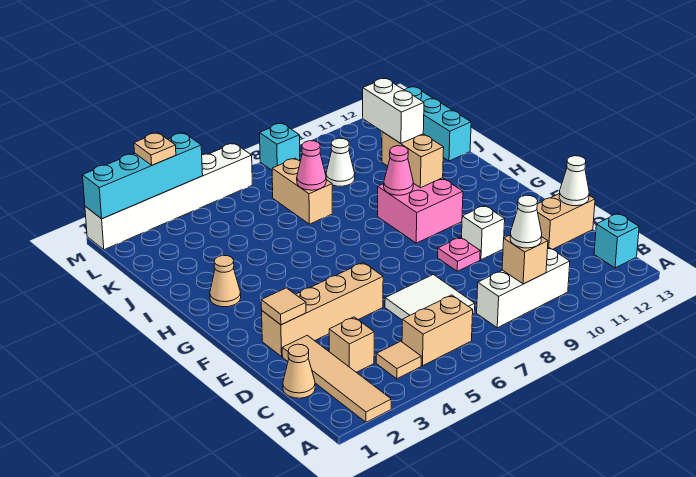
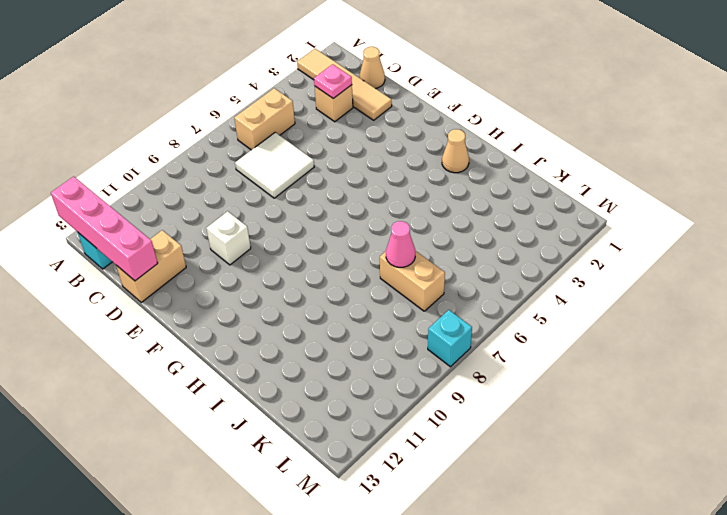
pink brick A13:D13 level 2 -> white cone D13 level 2
pink plate C3 level 2 -> pink plate E9 level 1
none -> tan tile B4 level 1
none -> white brick B8:B10 level 1
none -> tan brick E2:E5 level 1

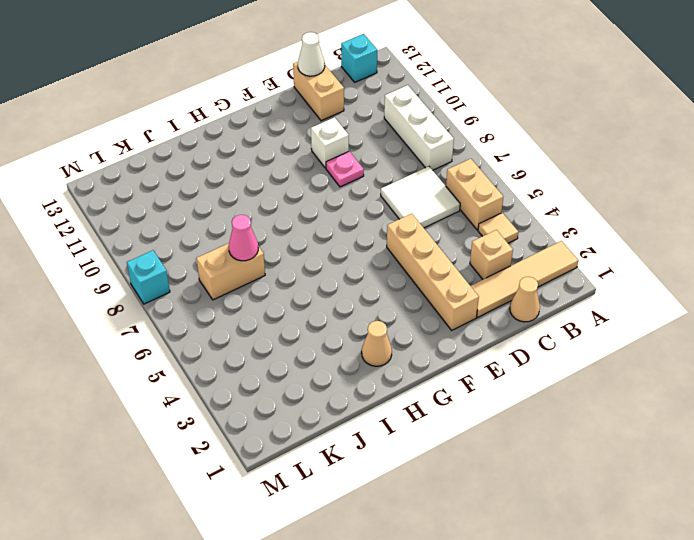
none -> pink brick G9:H10 level 1
none -> cyan brick J13:L13 level 1
none -> white cone K9 level 1

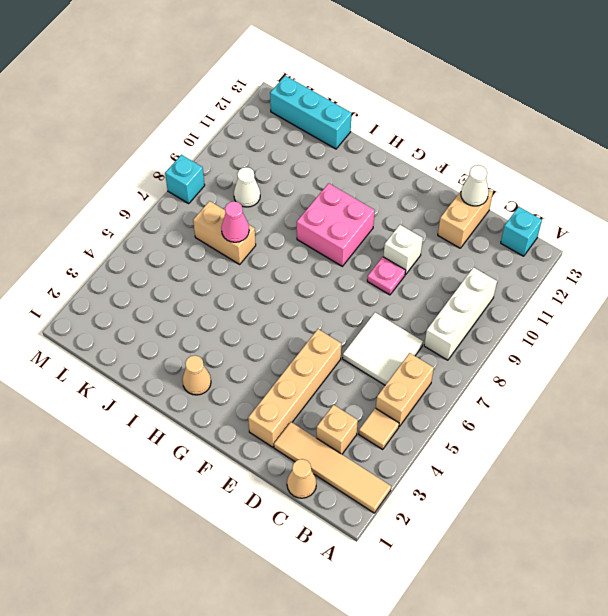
none -> white brick M1:M6 level 1
none -> tan brick B9 level 2
none -> tan tile E2 level 2

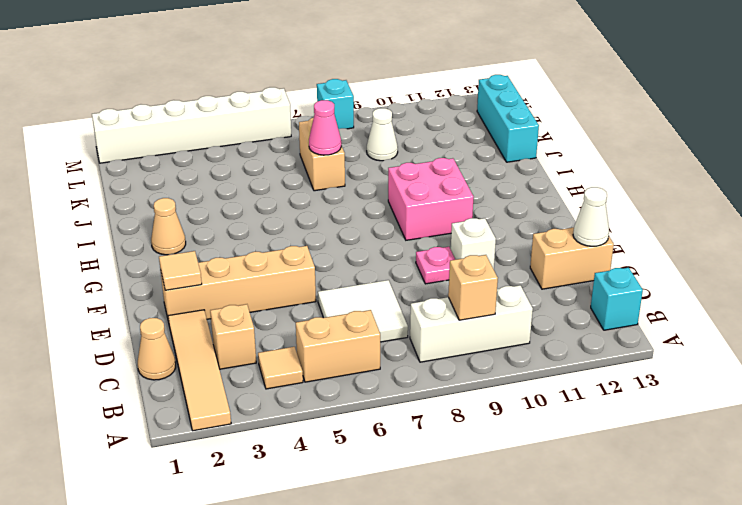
none -> pink cone H9 level 2
none -> tan brick H10:I10 level 2
none -> cyan brick M1:M4 level 2

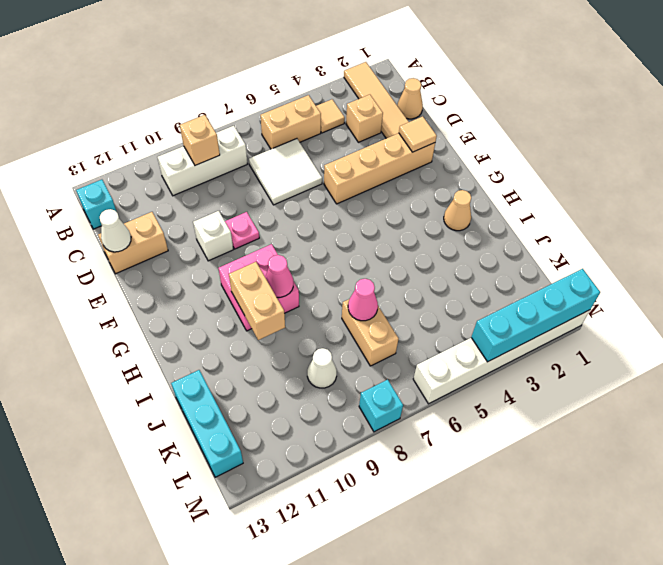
none -> white cone B9 level 3
none -> white brick I10:J10 level 3
none -> tan plate M3 level 3

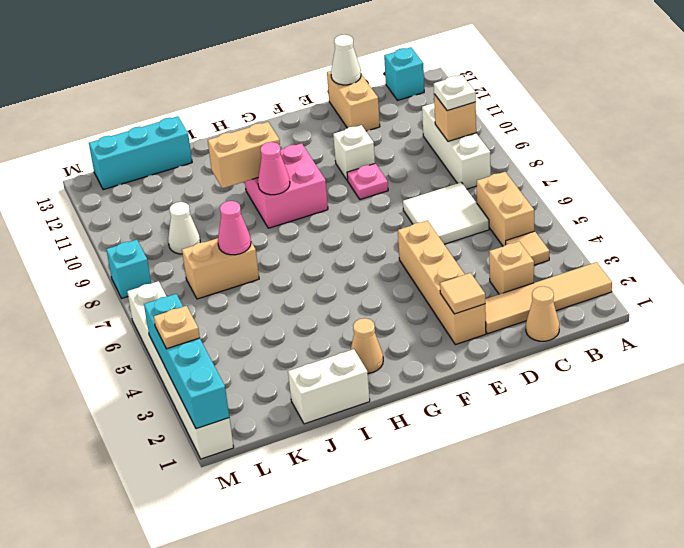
white plate B9 level 3 -> white cone B9 level 3
white brick I1:J1 level 1 -> white brick I10:J10 level 3

